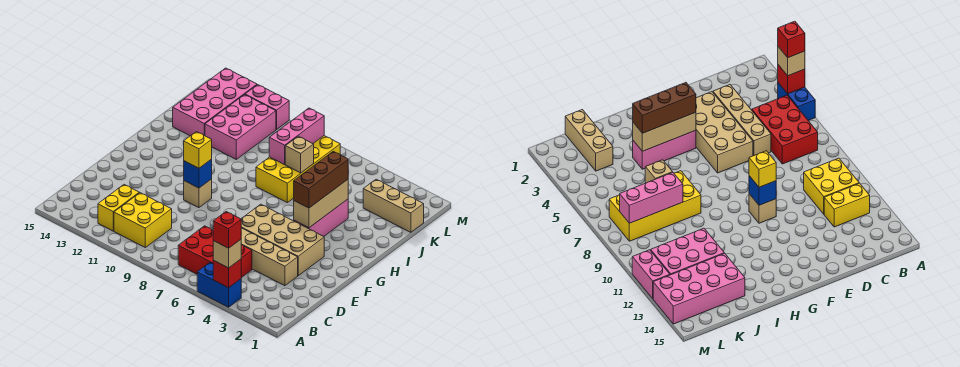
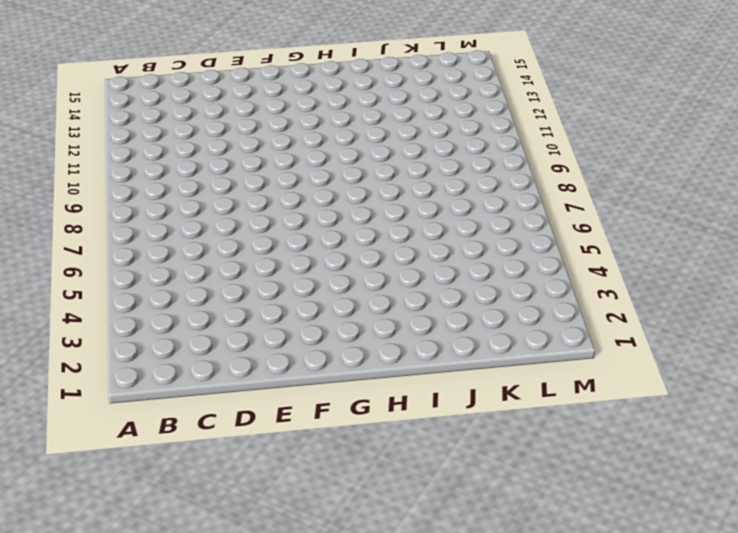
none -> blue brick A4:A5 level 1
none -> red brick B5:C7 level 1
none -> yellow brick B10:C11 level 1

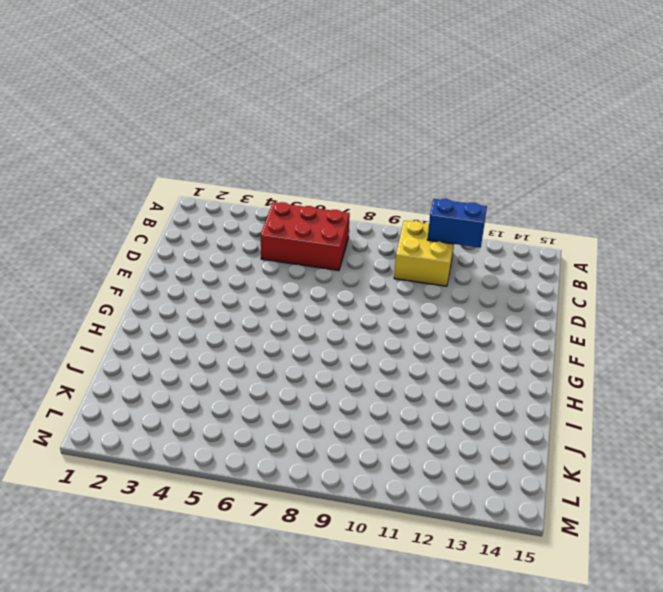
blue brick B11:B12 level 2 -> blue brick A4:A5 level 1
none -> yellow brick B12:C12 level 1
none -> tan brick D3:D6 level 1
none -> tan brick E3:F6 level 1

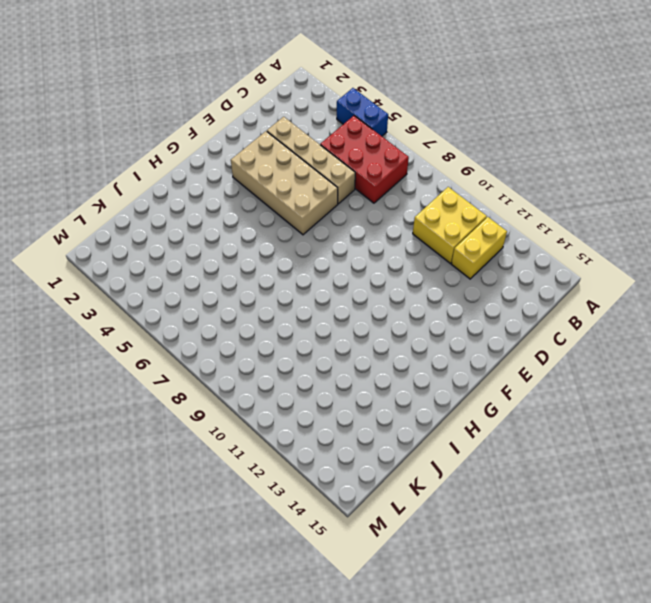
none -> tan brick F10 level 1
none -> pink brick G4:I4 level 1
none -> yellow brick I7:L8 level 1

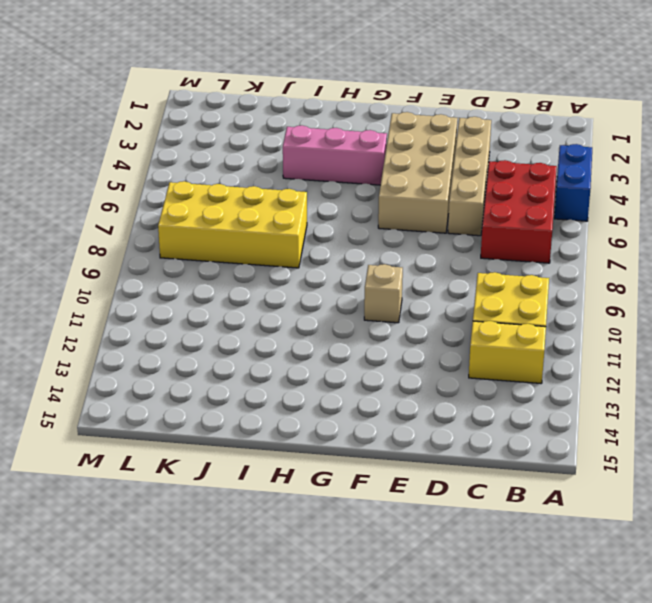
none -> pink brick J11:L12 level 1
none -> pink brick J13:M14 level 1
none -> tan brick K1:K3 level 1

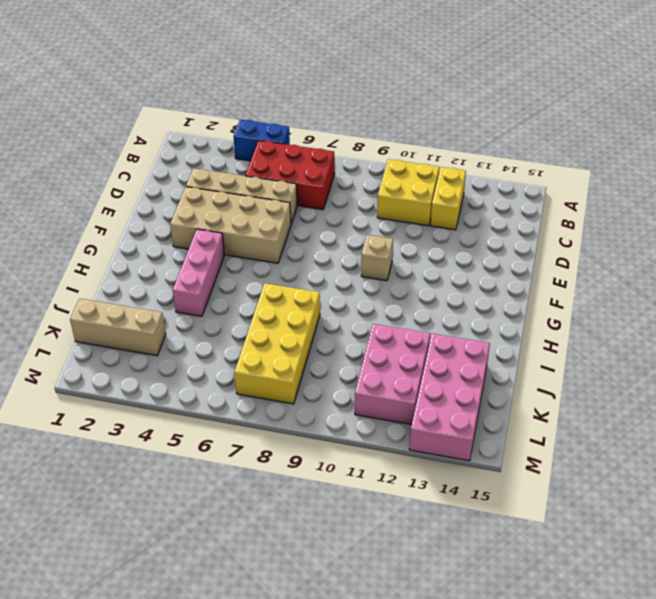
none -> pink brick M11:M12 level 1
none -> red brick A4 level 2
none -> blue brick F10 level 2

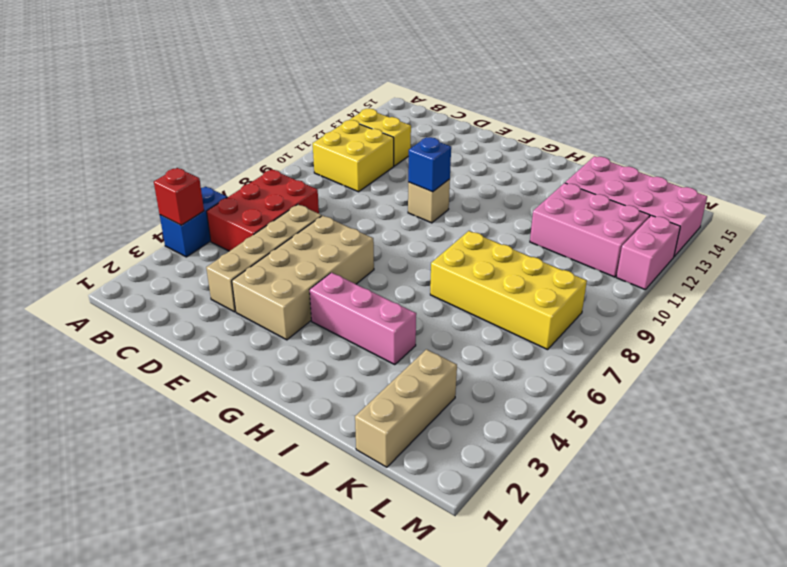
none -> tan brick G4:I4 level 2
none -> tan brick J7 level 2
none -> pink brick J8:L8 level 2

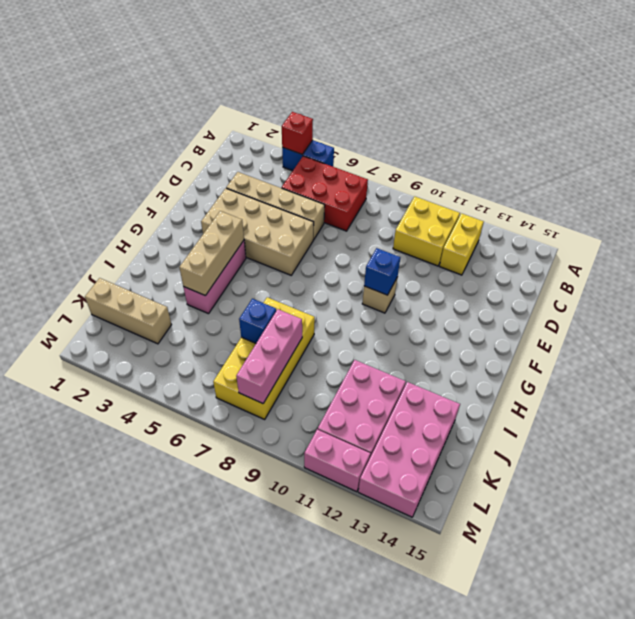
blue brick J7 level 2 -> tan brick J7 level 2
none -> tan brick A4 level 3
none -> yellow brick F10 level 3
none -> brown brick G4:I4 level 3

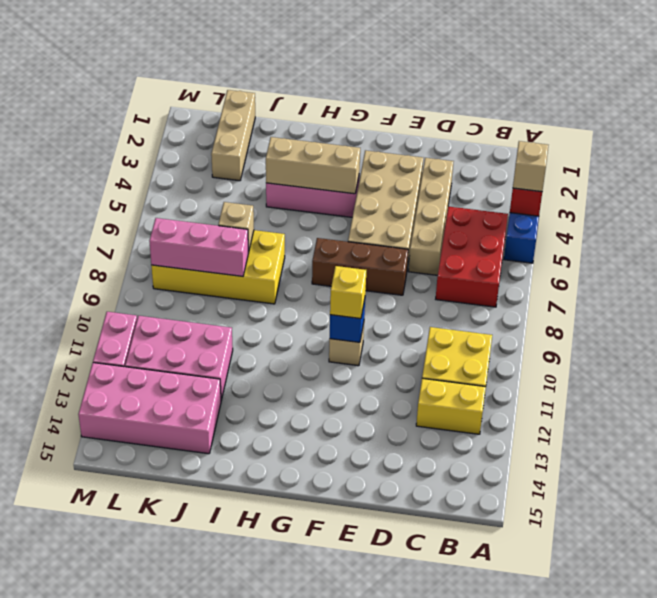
brown brick E7:G7 level 1 -> brown brick G4:I4 level 3
none -> red brick A4 level 4

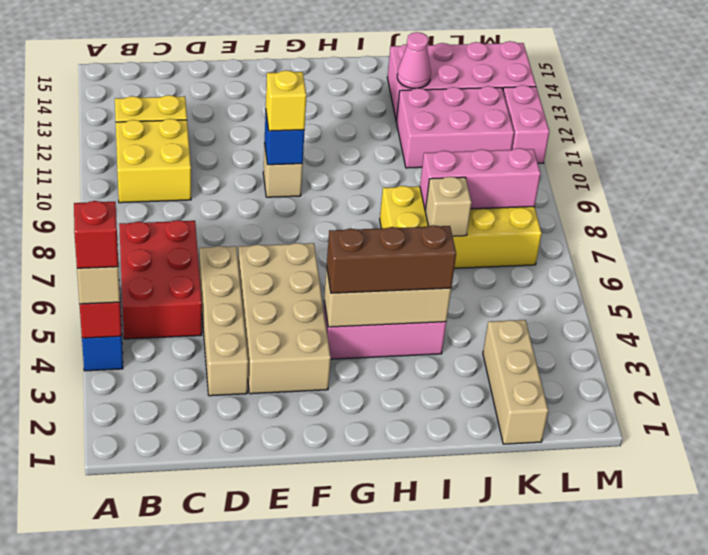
pink cone J13 level 2 -> none

